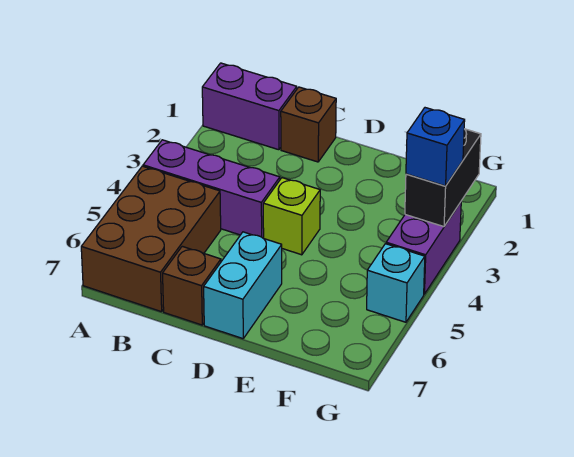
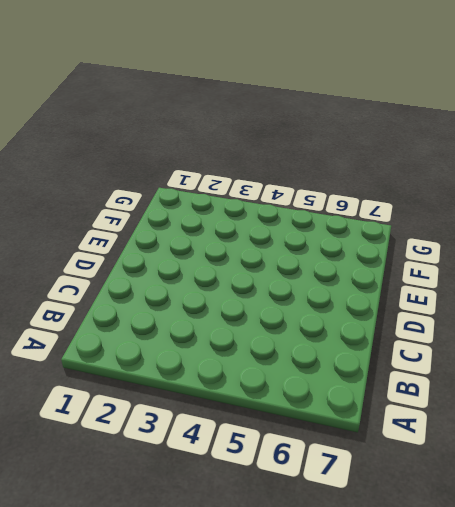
none -> purple brick A1:B1 level 1
none -> purple brick A4:C4 level 1

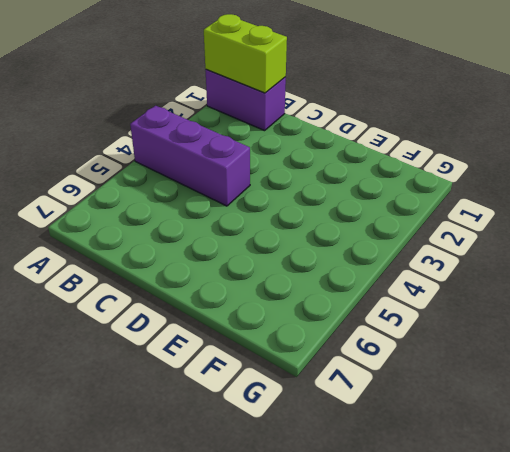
lime brick A1:B1 level 2 -> none
none -> brown brick A5:B7 level 1
none -> brown brick C1 level 1

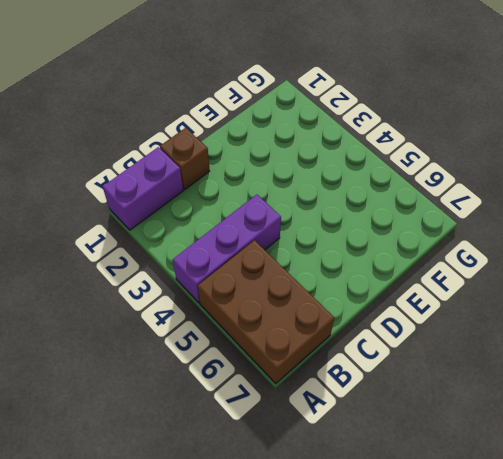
none -> brown brick C7 level 1
none -> lime brick D4 level 1

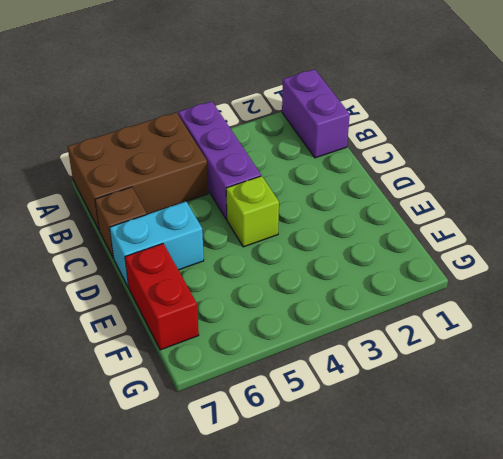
red brick E7:F7 level 1 -> none
none -> brown brick C1 level 1
none -> purple brick G3:G4 level 1

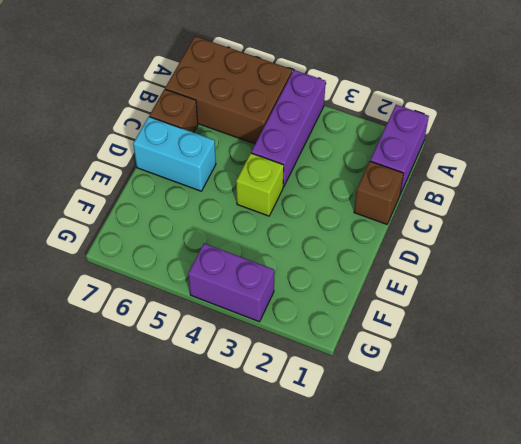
none -> cyan brick G5 level 1
none -> black brick G2:G3 level 2

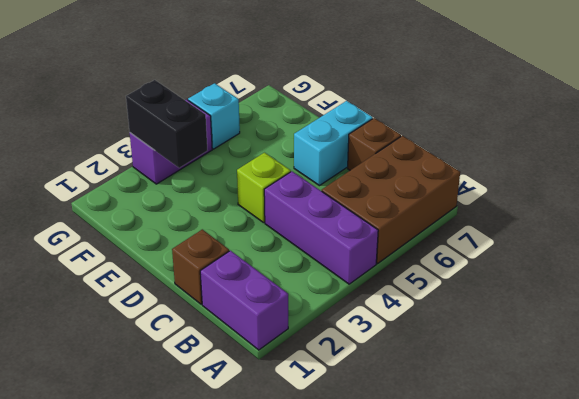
black brick F3:G3 level 2 -> black brick G2:G3 level 2
none -> blue brick G3 level 3

